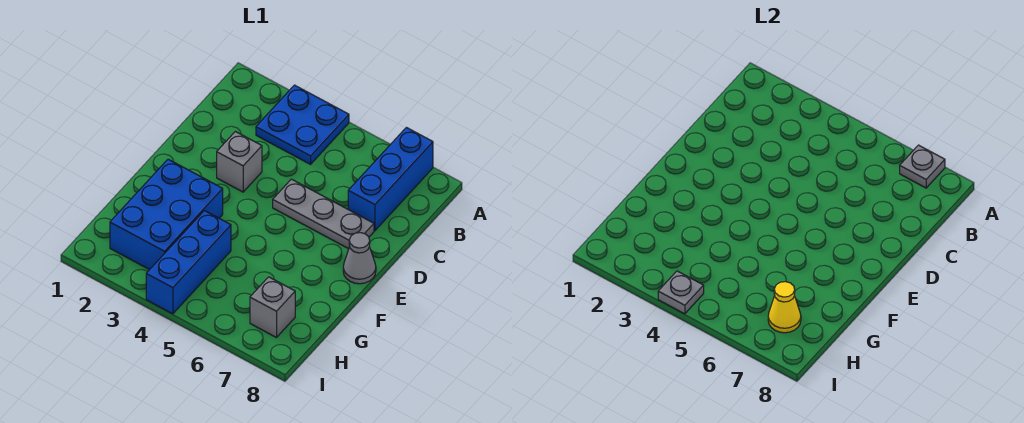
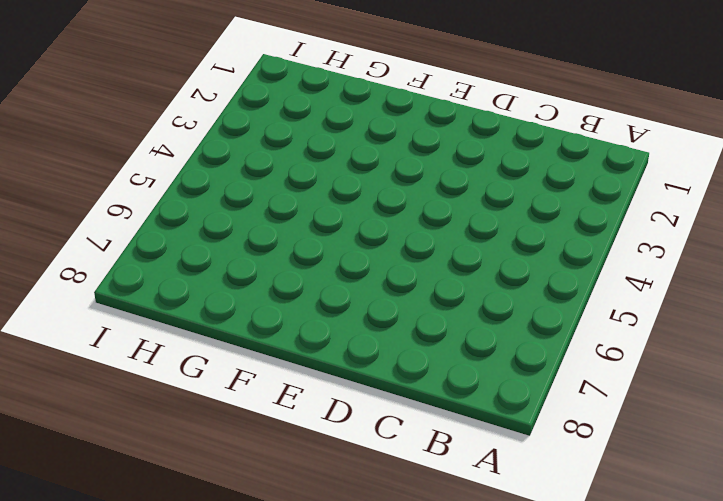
none -> blue plate A3:B4 level 1
none -> blue brick A7:C7 level 1

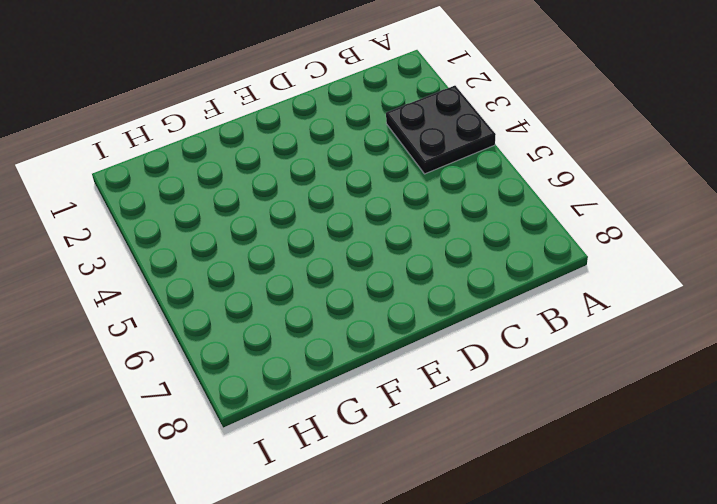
black plate A3:B4 level 1 -> blue plate A3:B4 level 1
none -> blue brick A7:C7 level 1
none -> grey brick D3 level 1

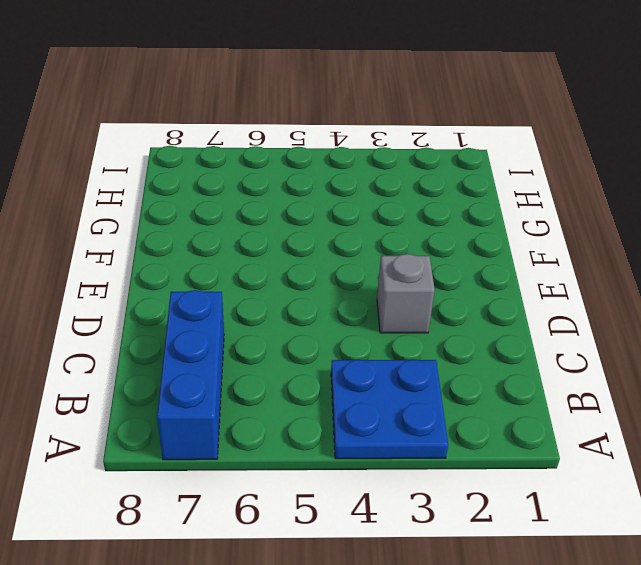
none -> grey plate D5:D7 level 1
none -> grey cone E8 level 1

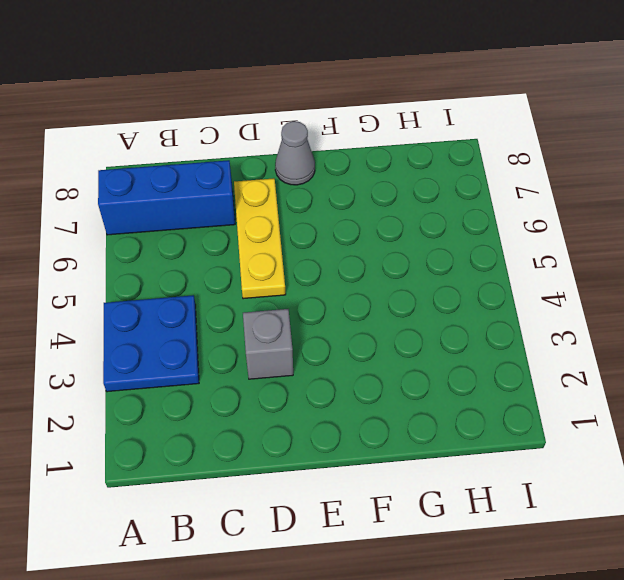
yellow plate D5:D7 level 1 -> grey plate D5:D7 level 1
none -> blue brick F2:H3 level 1
none -> blue brick G4:I4 level 1

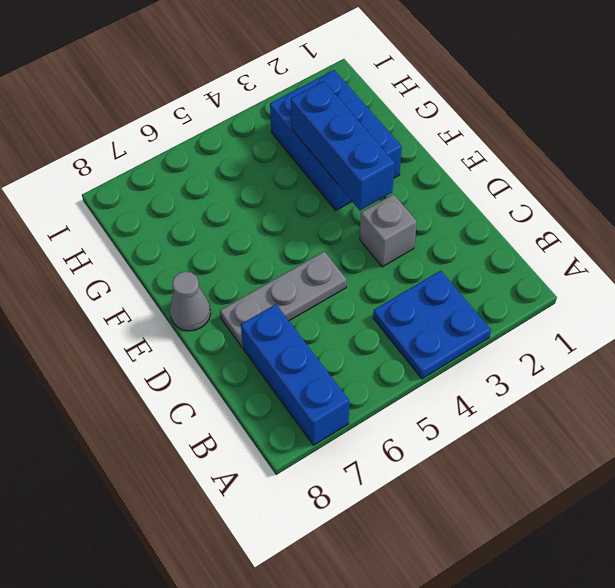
blue brick E3:G3 level 2 -> blue brick G4:I4 level 1
none -> grey brick H7 level 1
none -> grey plate A7 level 2

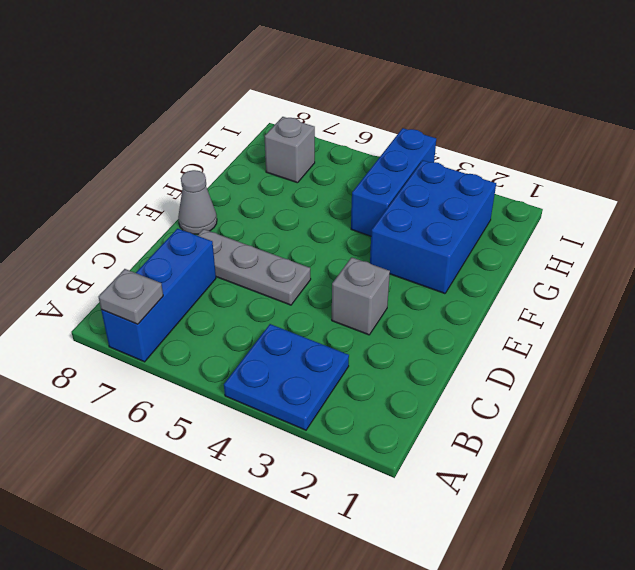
none -> yellow cone H7 level 2
none -> grey plate I4 level 2

